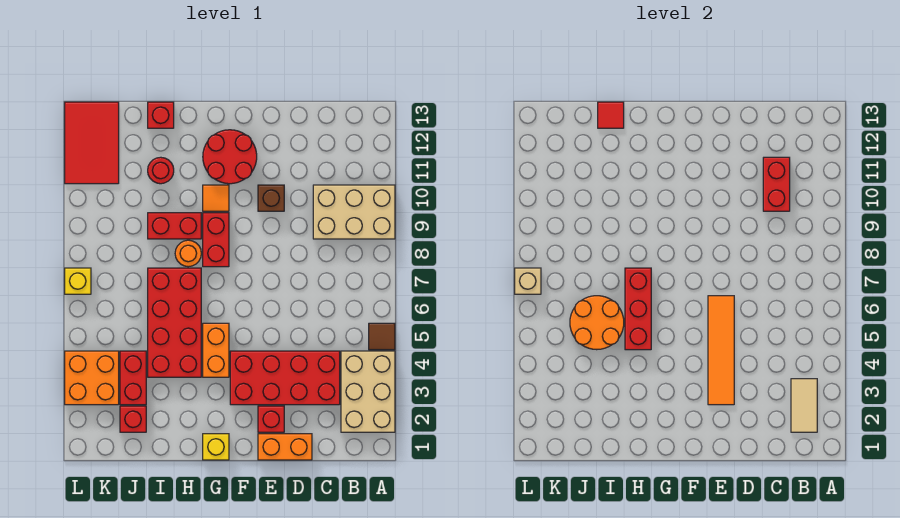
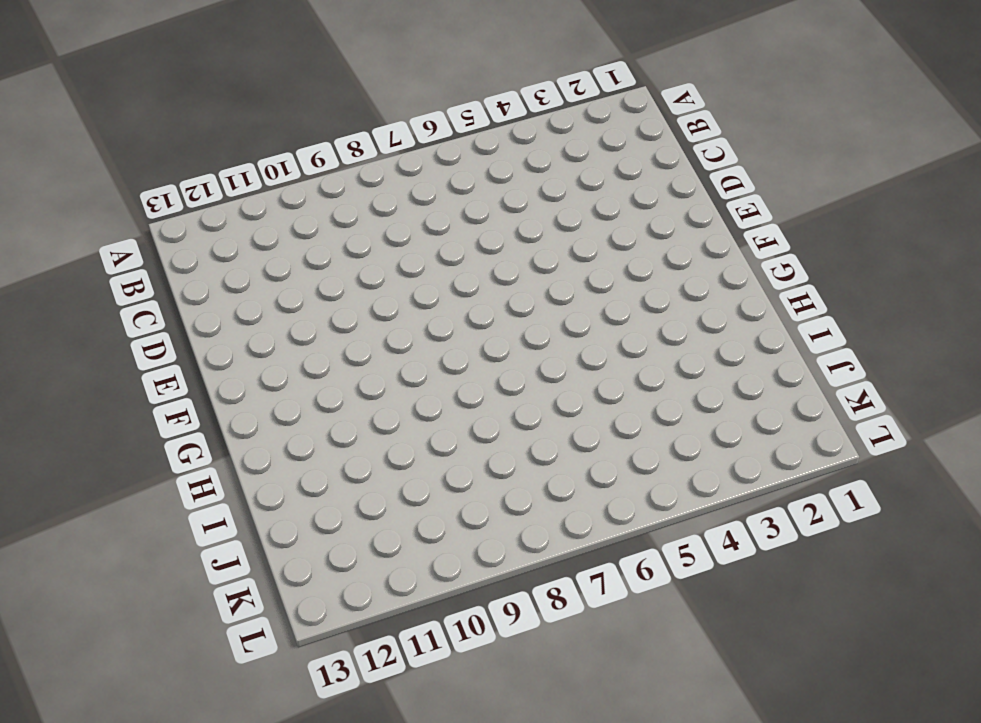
none -> tan brick A2:B4 level 1
none -> brown tile A5 level 1
none -> tan brick A9:C10 level 1

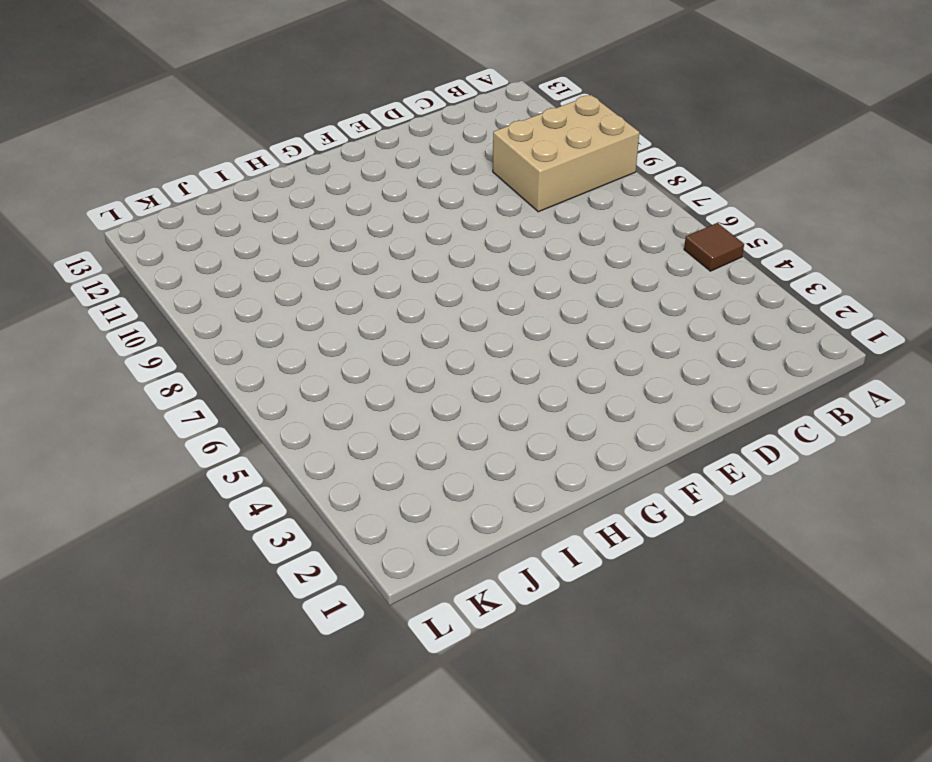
none -> tan brick A2:B4 level 1
none -> red brick C3:F4 level 1
none -> orange brick D1:E1 level 1

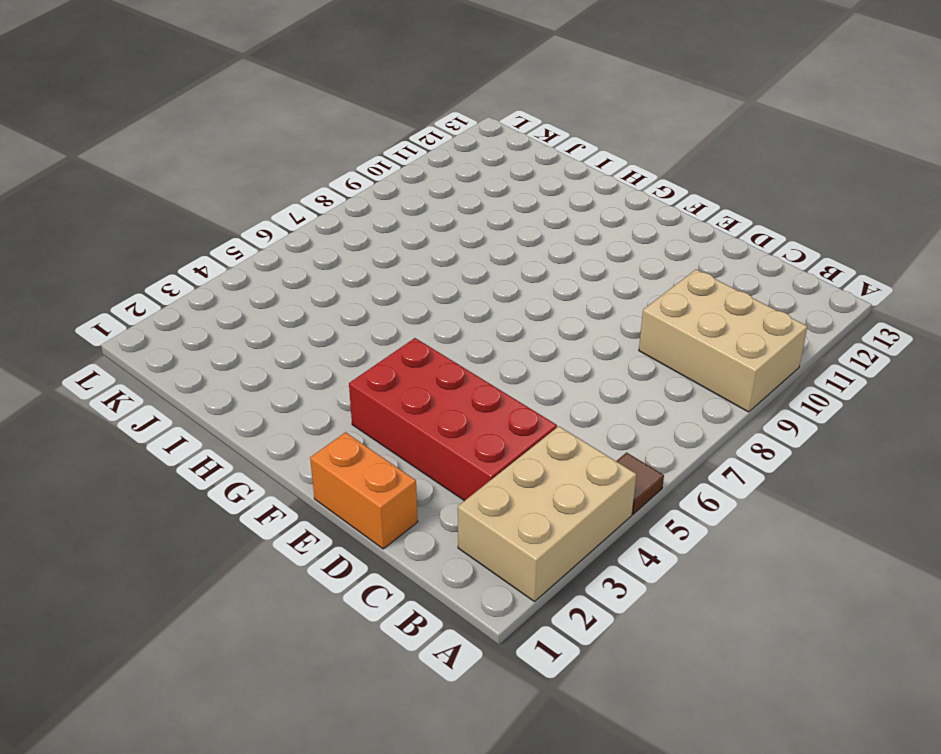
none -> red brick E2 level 1
none -> brown brick E10 level 1
none -> red round brick F11:G12 level 1

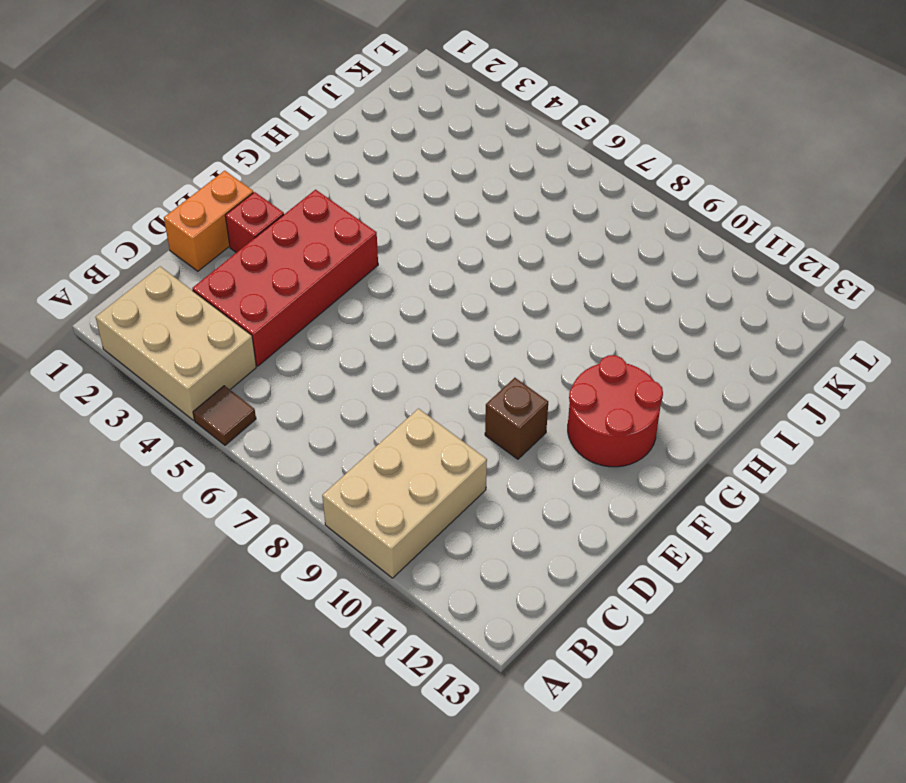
none -> yellow brick G1 level 1
none -> orange brick G4:G5 level 1
none -> red brick G8:G9 level 1

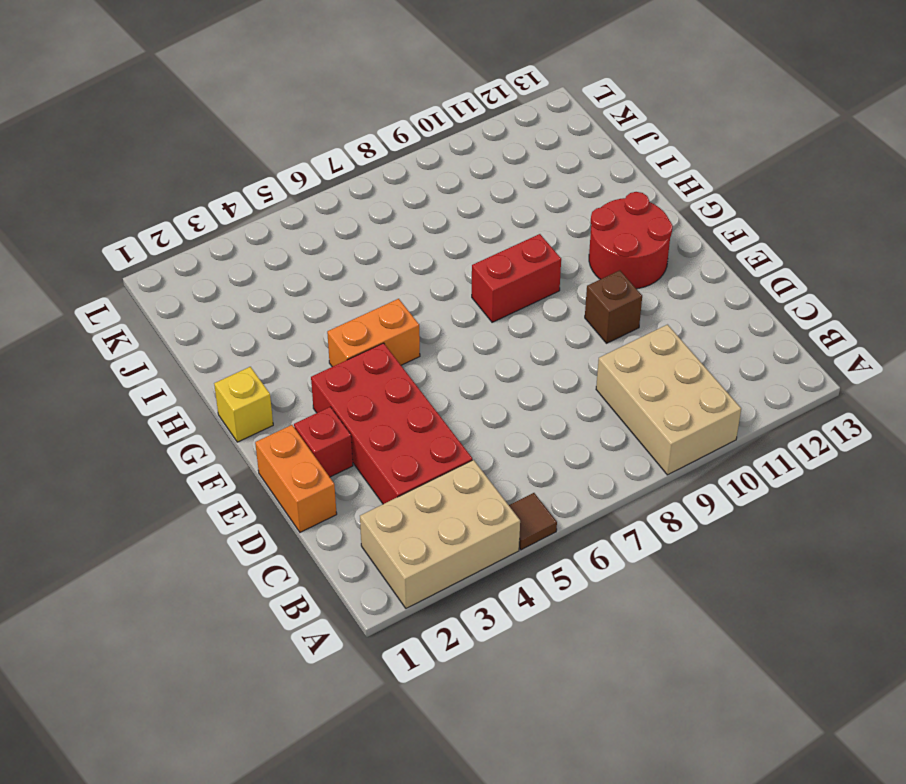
none -> orange tile G10 level 1
none -> red brick H4:I7 level 1
none -> orange round brick H8 level 1

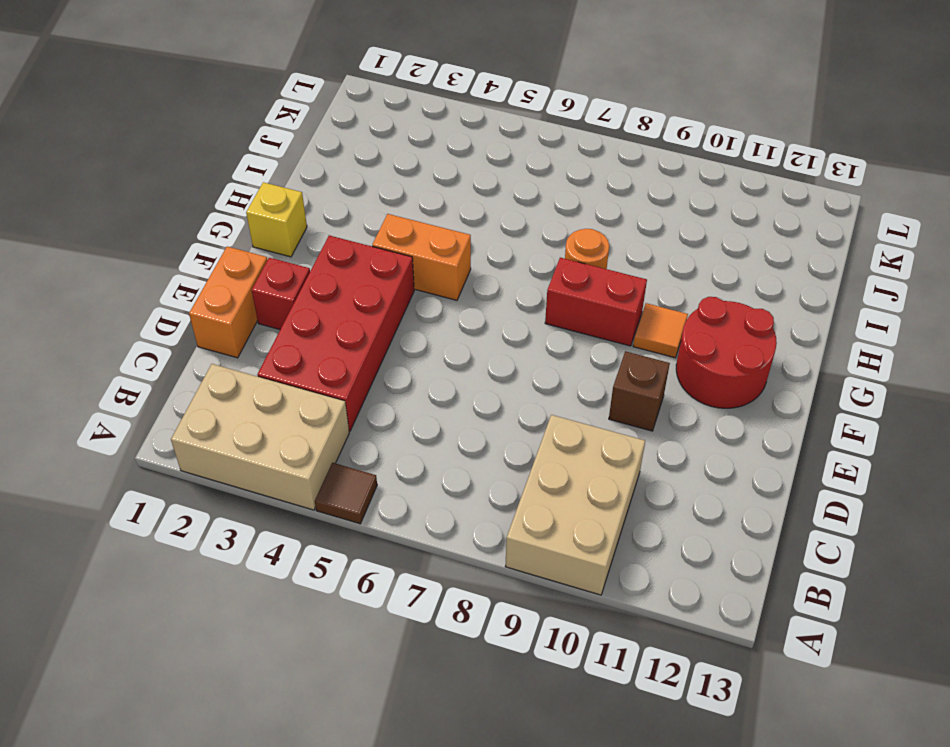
none -> red brick H4:I7 level 1
none -> red brick H9:I9 level 1
none -> red round brick I11 level 1

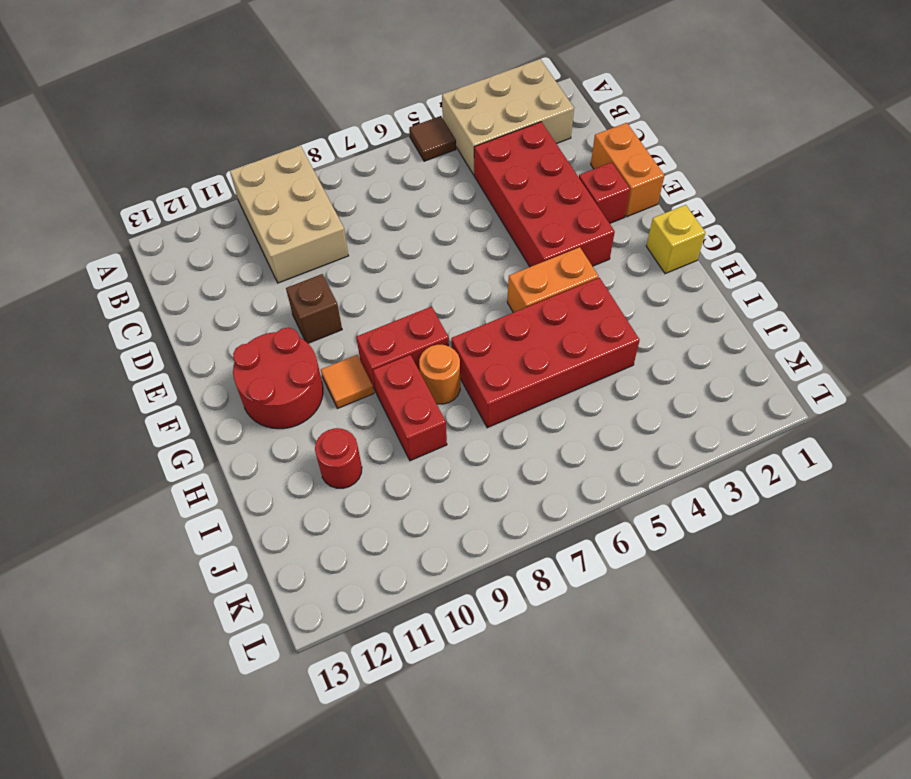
none -> red brick I13 level 1
none -> red brick J2 level 1
none -> red brick J3:J4 level 1

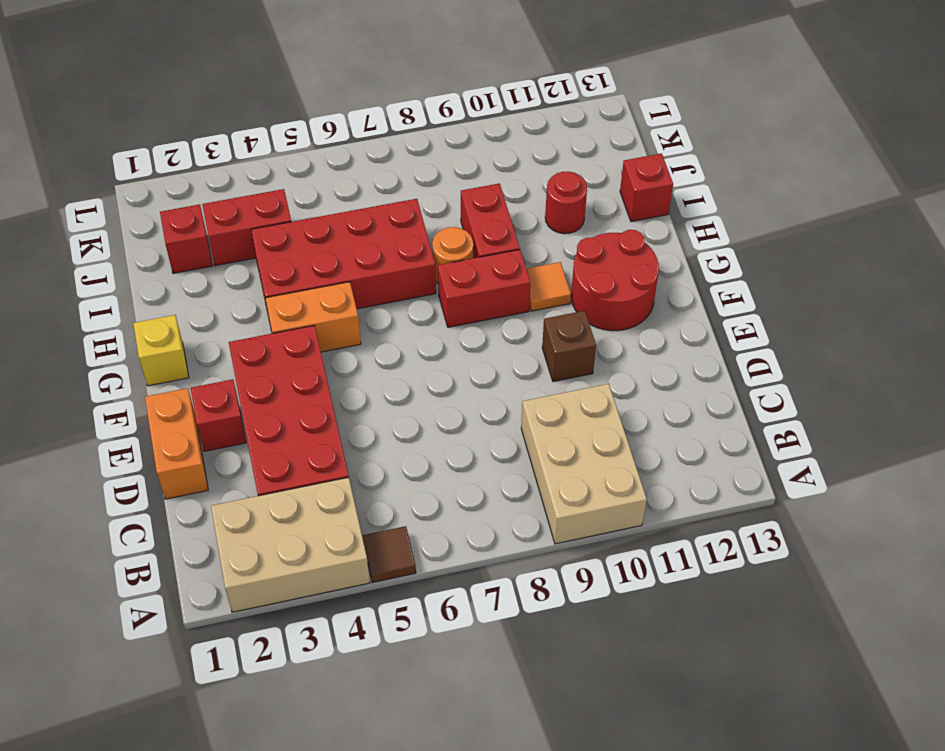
none -> orange brick K3:L4 level 1
none -> red tile K11:L13 level 1
none -> yellow brick L7 level 1

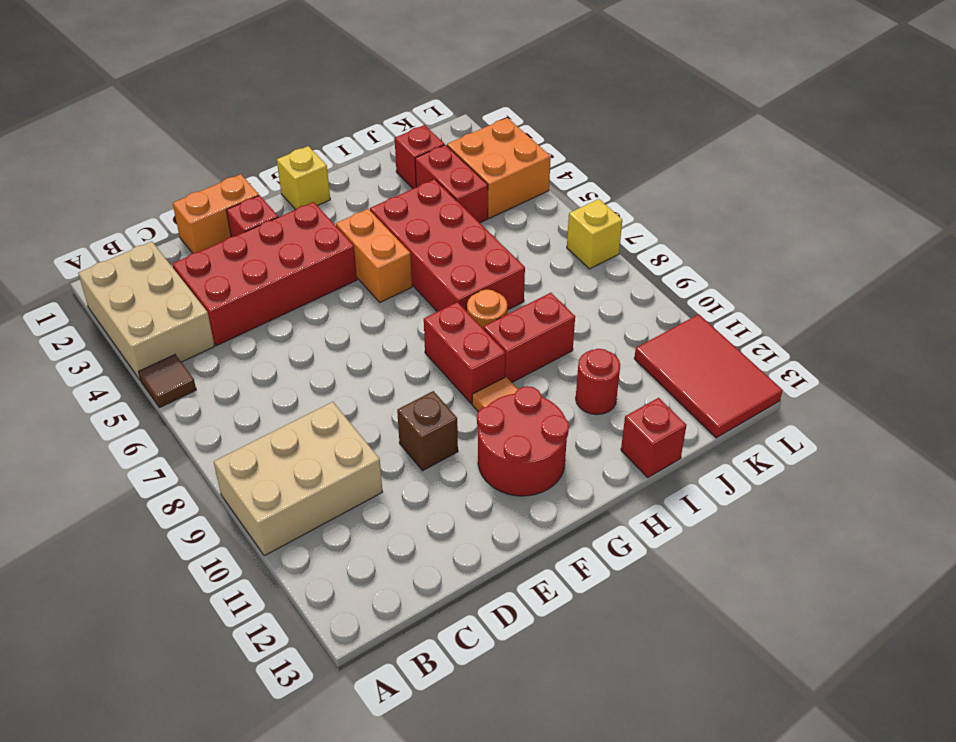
none -> tan tile B2:B3 level 2
none -> red brick C10:C11 level 2
none -> orange tile E3:E6 level 2

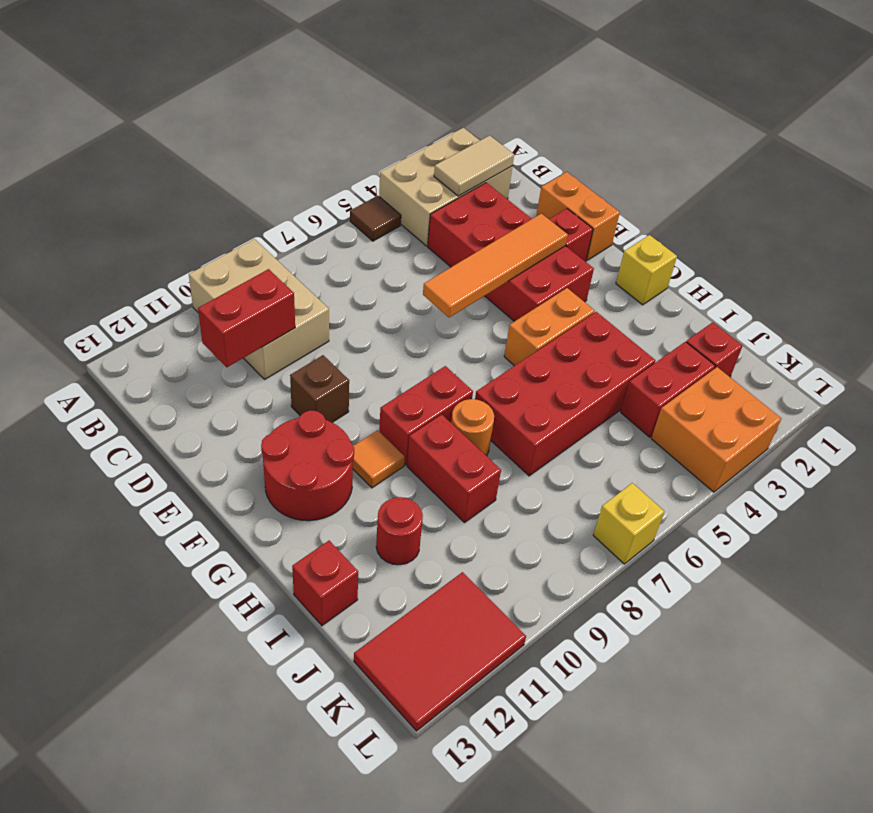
none -> red brick H5:H7 level 2
none -> orange round brick I5:J6 level 2
none -> red tile I13 level 2

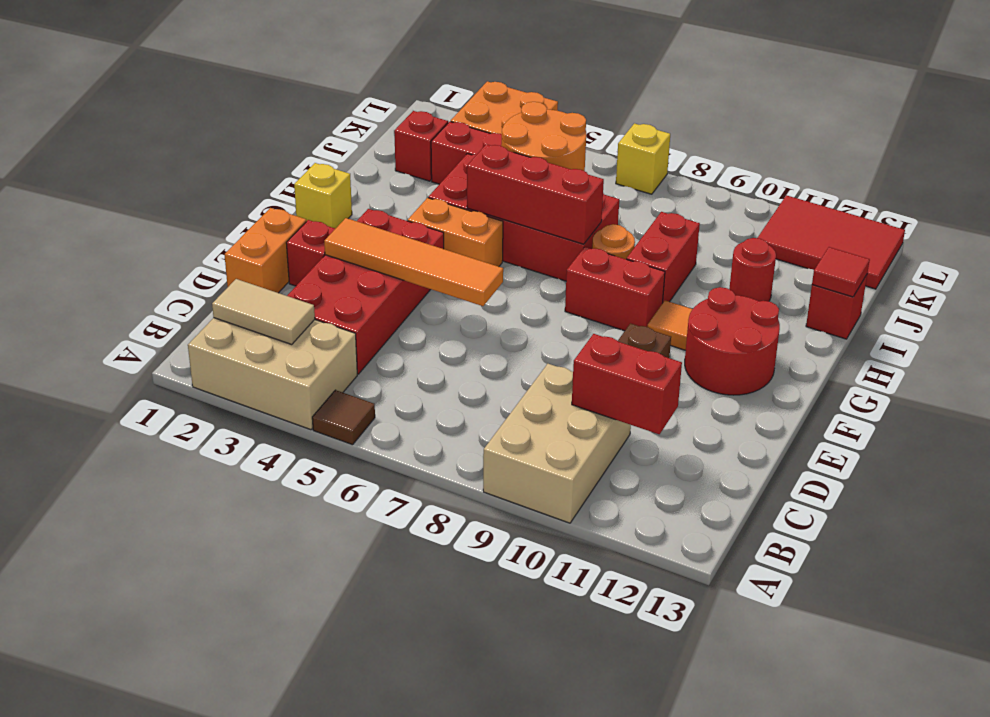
none -> tan brick L7 level 2

